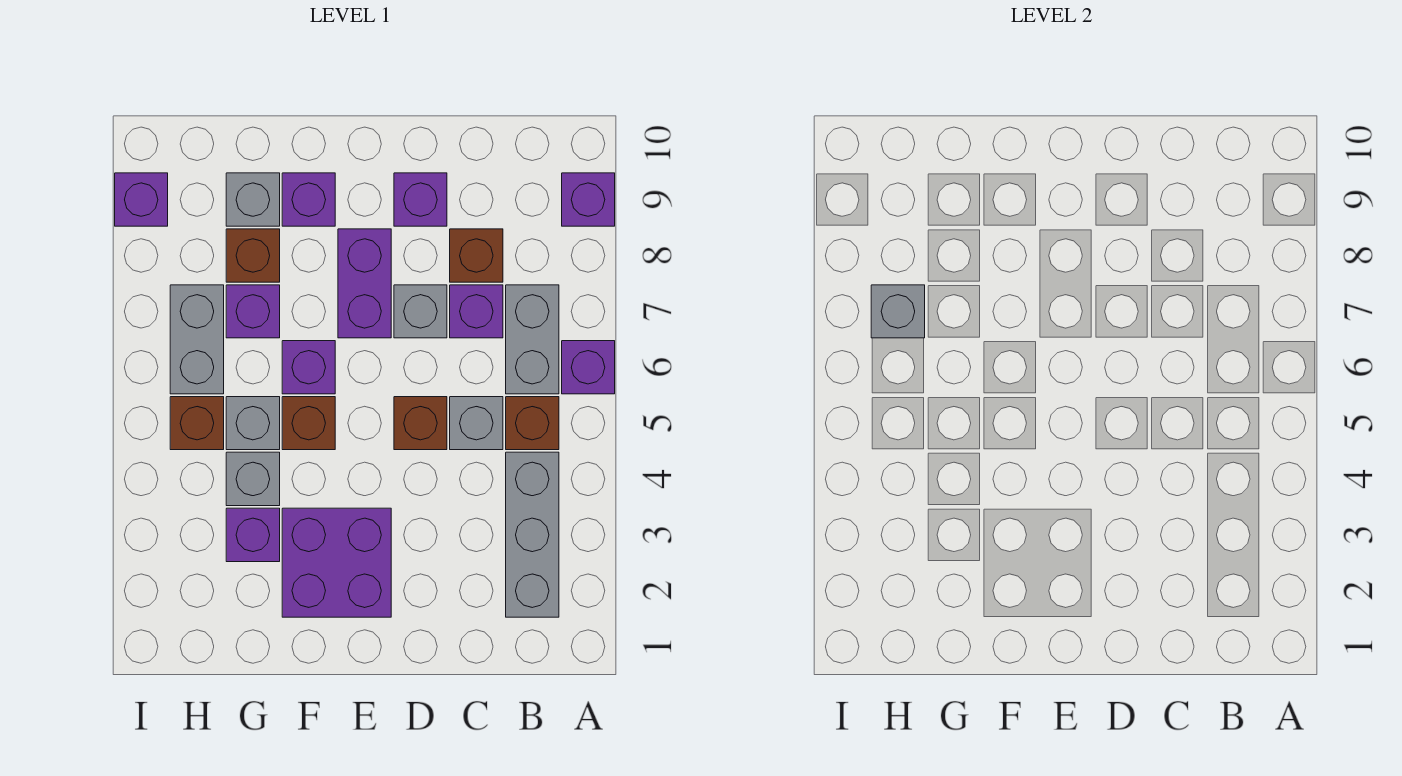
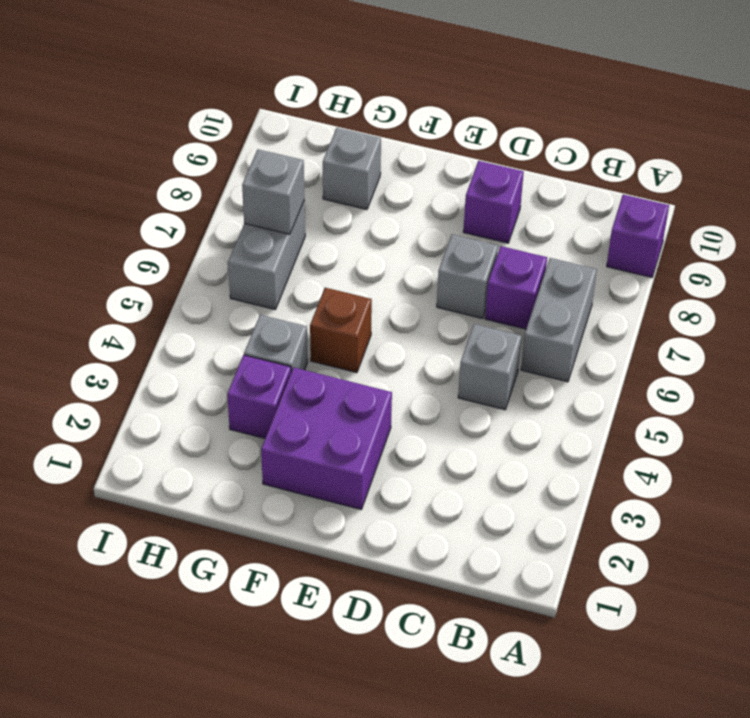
none -> purple brick A6 level 1
none -> grey brick B2:B4 level 1
none -> brown brick B5 level 1

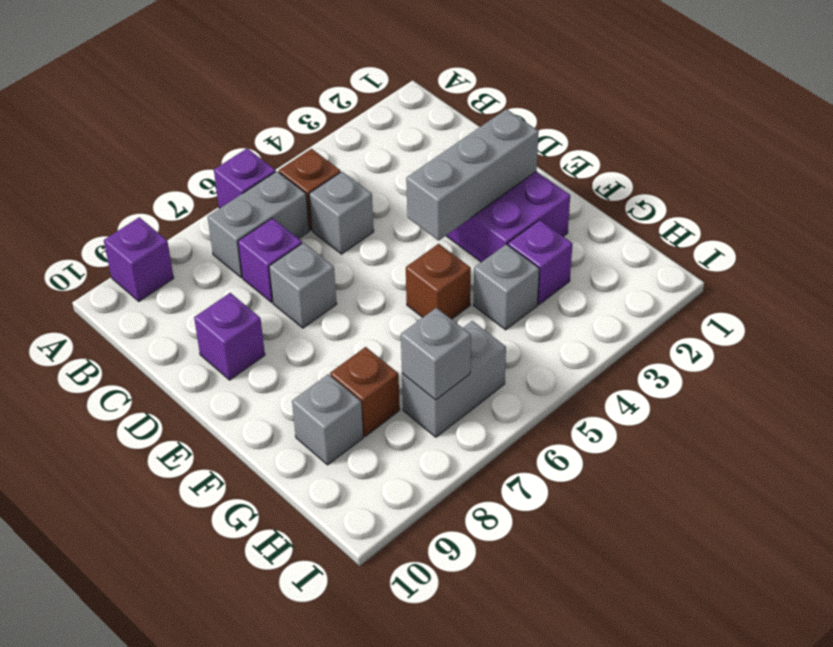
grey brick E2:E4 level 2 -> grey brick B2:B4 level 1
none -> brown brick C8 level 1
none -> brown brick D5 level 1
none -> purple brick E7:E8 level 1

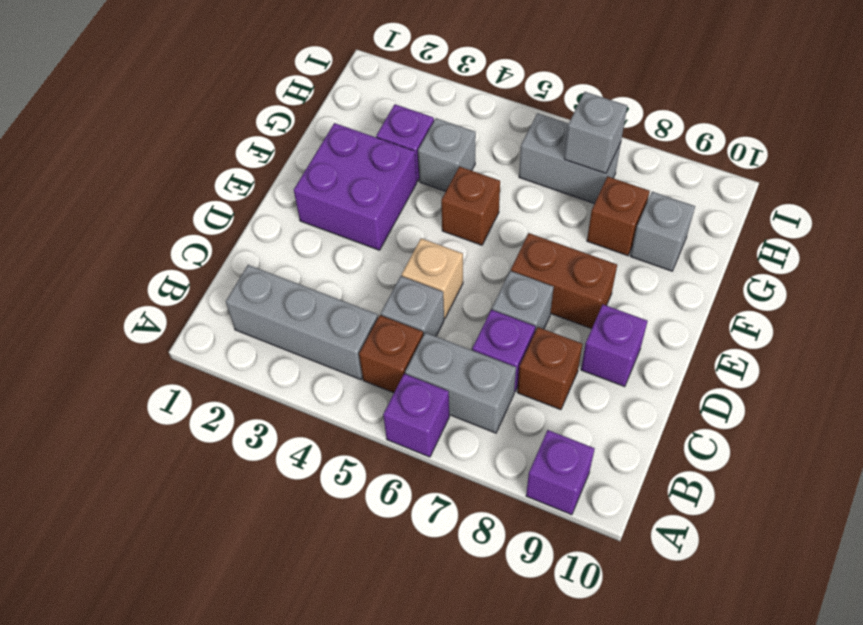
tan brick D5 level 1 -> brown brick D5 level 1
brown brick E7:E8 level 1 -> purple brick E7:E8 level 1
none -> purple brick F6 level 1
none -> purple brick F9 level 1
none -> grey brick G5 level 1

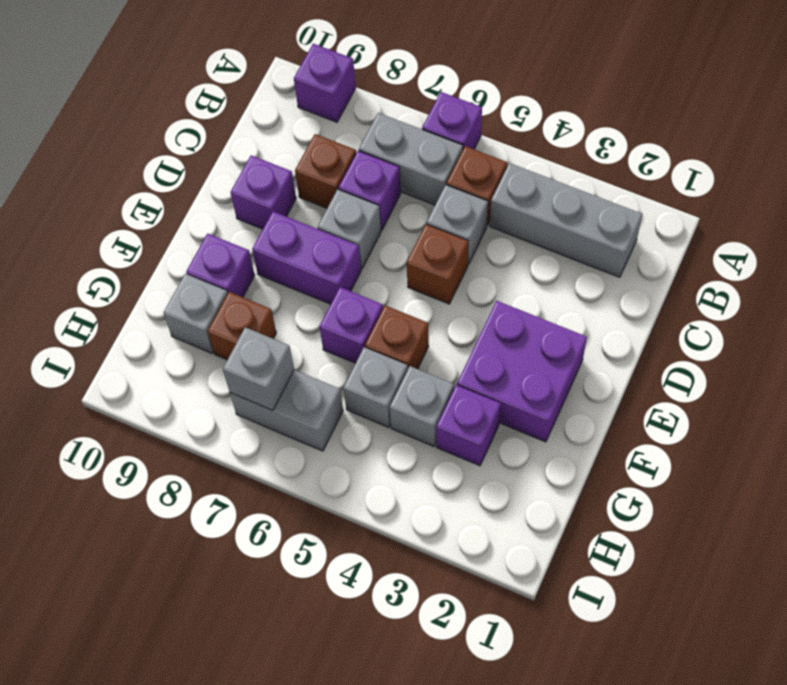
none -> purple brick G7 level 1
none -> brown brick H5 level 1
none -> purple brick I9 level 1

